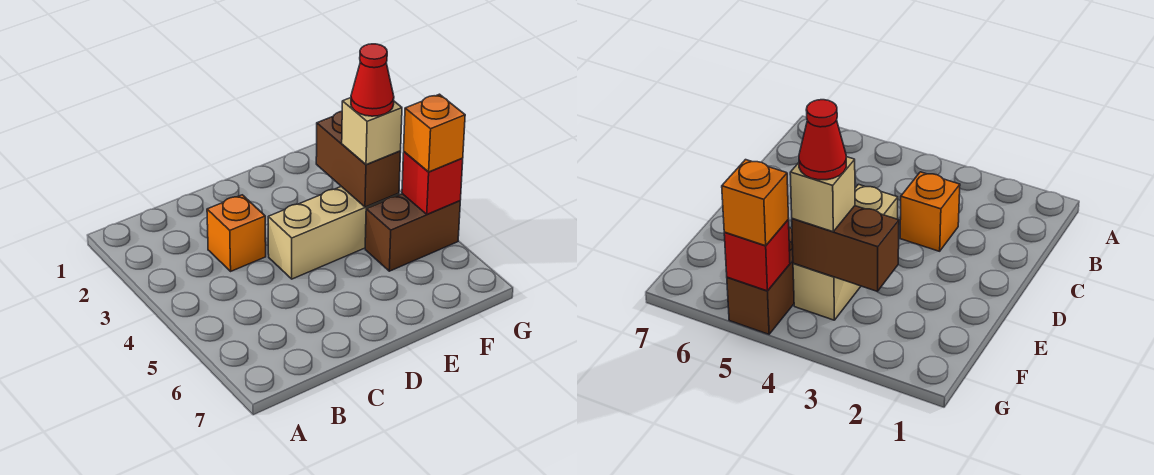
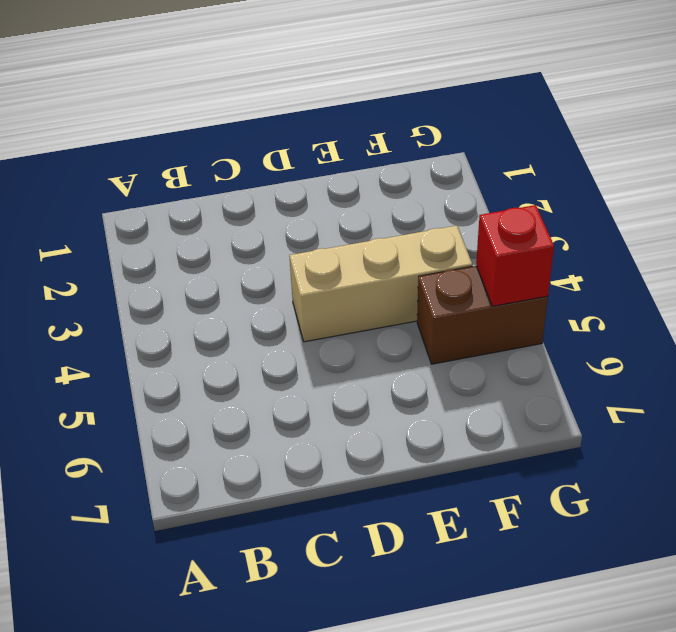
none -> orange brick C3 level 1
none -> brown brick F3:F4 level 2

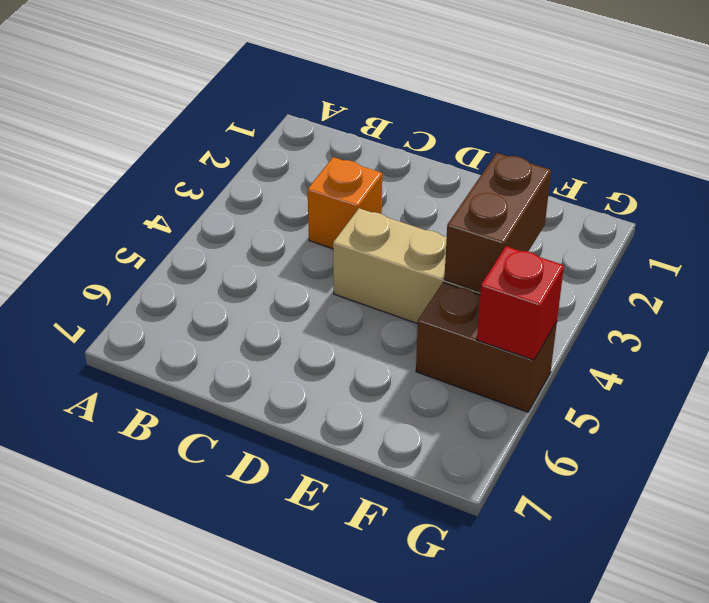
none -> tan brick F4 level 3
none -> orange brick G5 level 3

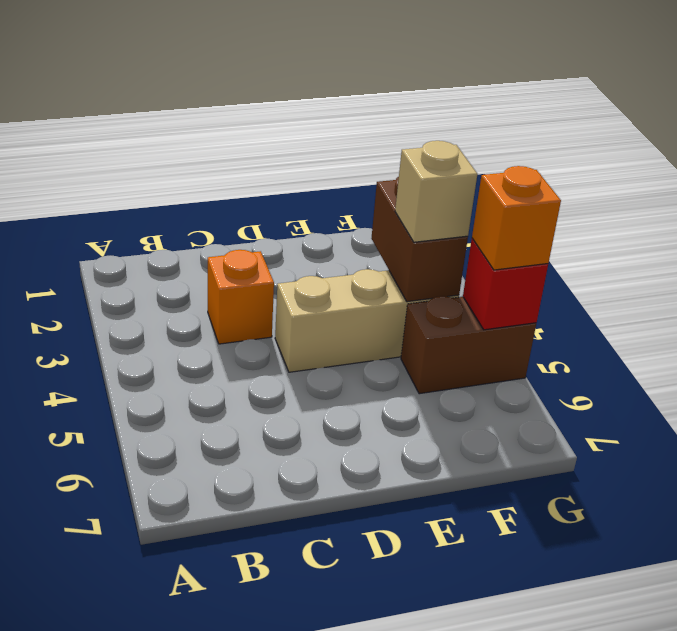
none -> red cone F4 level 4

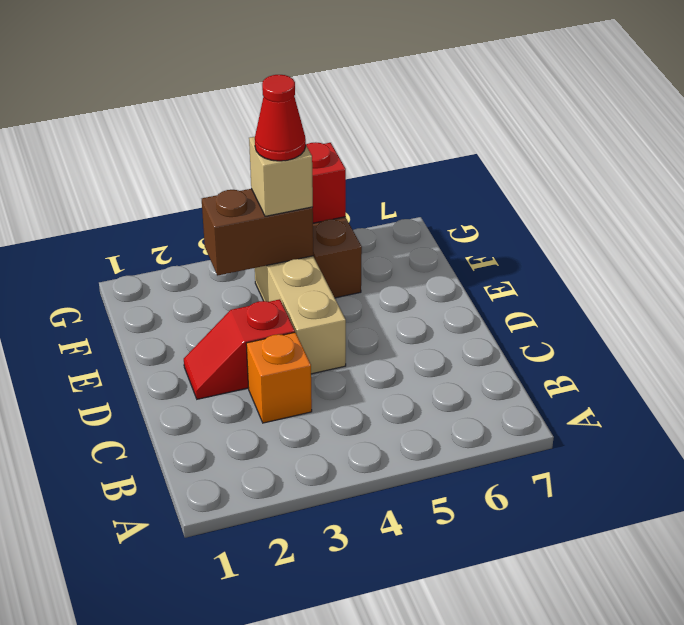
red slope D2:D3 level 1 top 3 -> none
none -> orange brick G5 level 3

